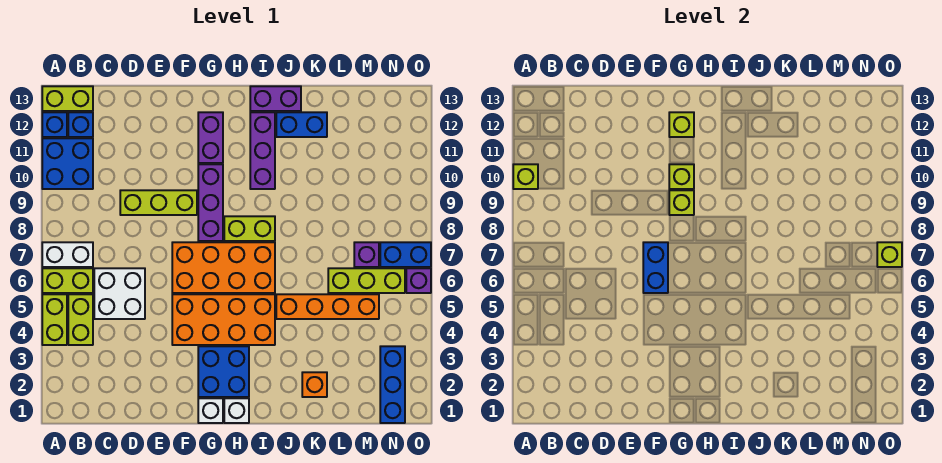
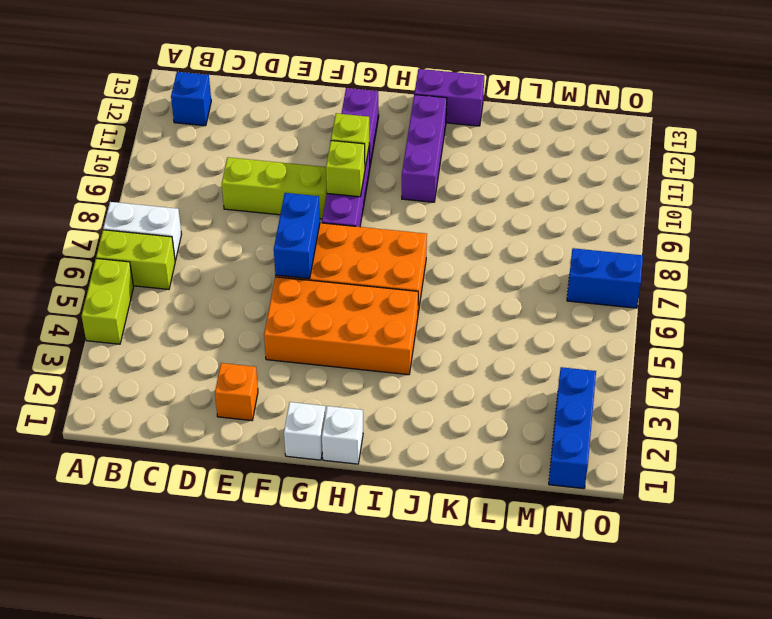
orange brick E2 level 1 -> orange brick K2 level 1
none -> blue brick A10:B11 level 1
none -> blue brick A12 level 1
none -> lime brick A13:B13 level 1
none -> lime brick B4:B5 level 1

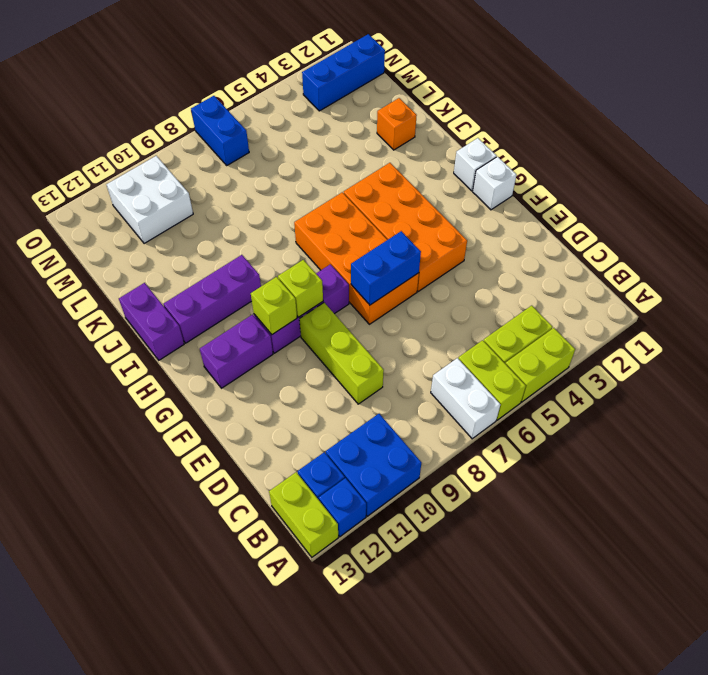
white brick M10:N11 level 1 -> white brick C5:D6 level 1
none -> blue brick G2:H3 level 1
none -> lime brick H8:I8 level 1
none -> orange brick J5:M5 level 1
none -> blue brick J12:K12 level 1

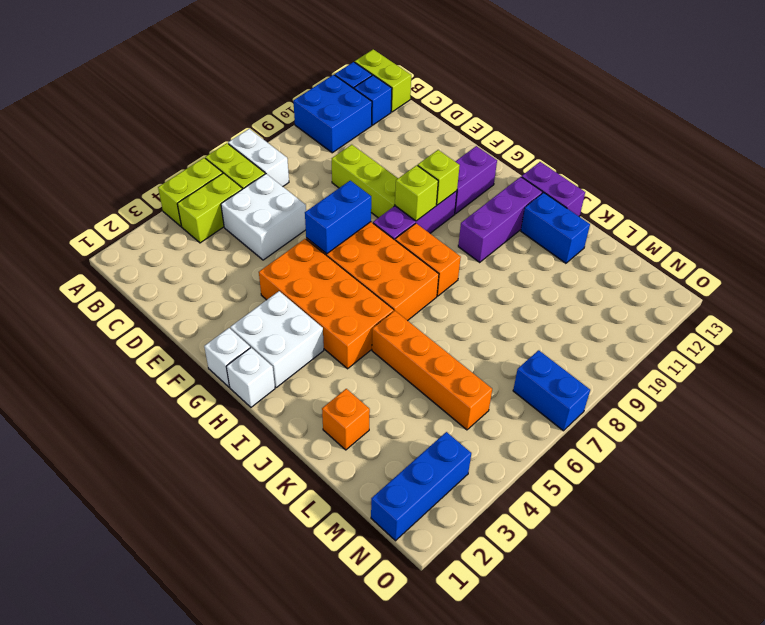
white brick G2:H3 level 1 -> blue brick G2:H3 level 1
orange brick H8:I8 level 1 -> lime brick H8:I8 level 1
none -> lime brick L6:N6 level 1
none -> purple brick M7 level 1
none -> purple brick O6 level 1
none -> lime brick A10 level 2

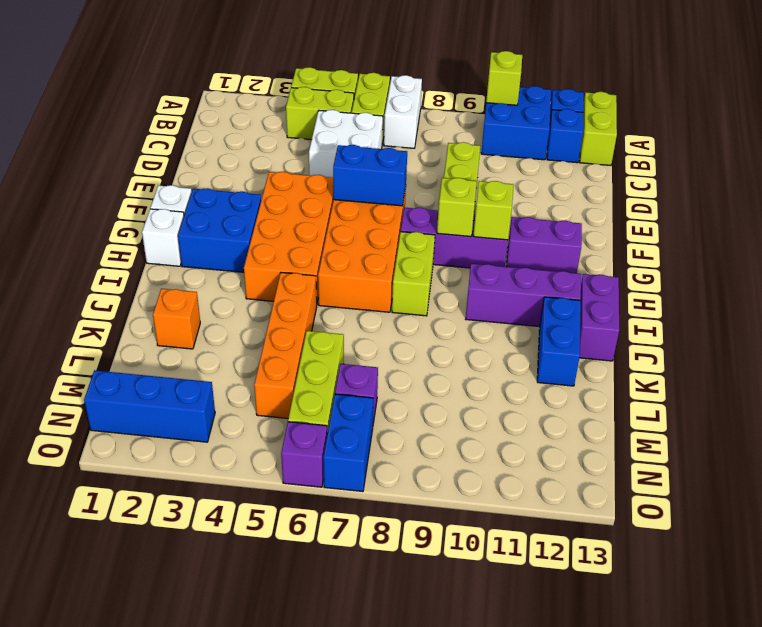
none -> lime brick G12 level 2
none -> lime brick O7 level 2

